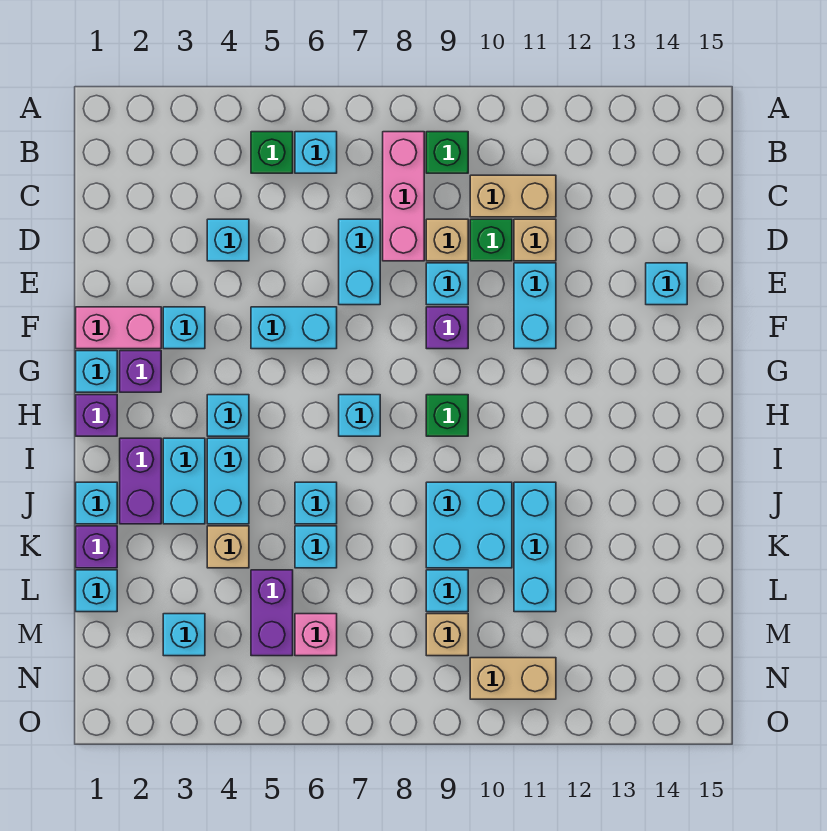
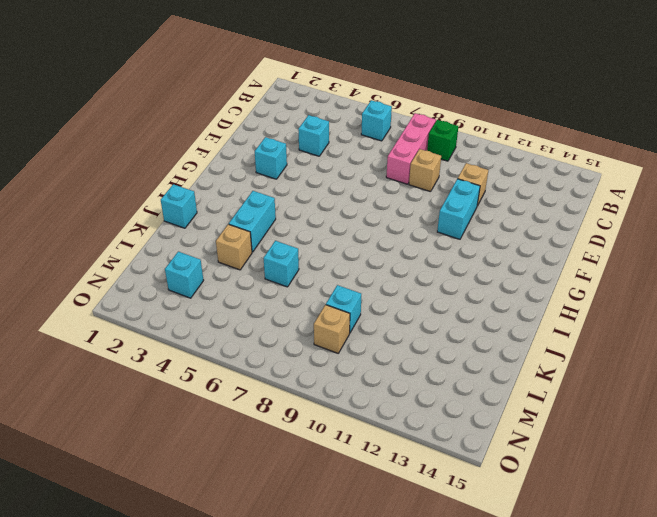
none -> green brick B5 level 1
none -> tan brick C10:C11 level 1
none -> cyan brick D7:E7 level 1
none -> green brick D10 level 1

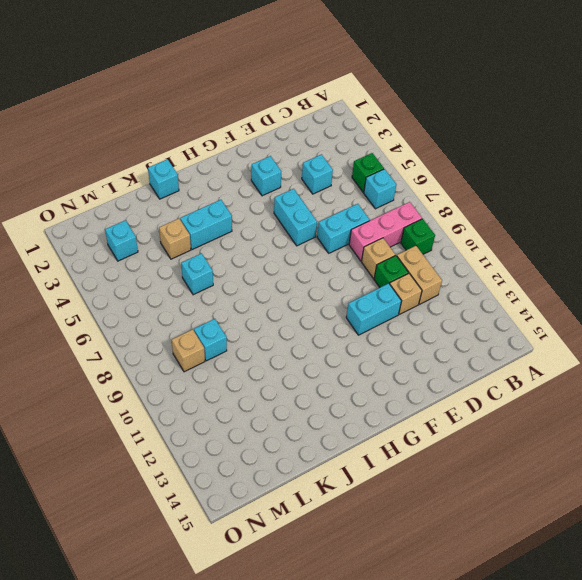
none -> cyan brick E9 level 1
none -> cyan brick E14 level 1
none -> pink brick F1:F2 level 1
none -> purple brick F9 level 1

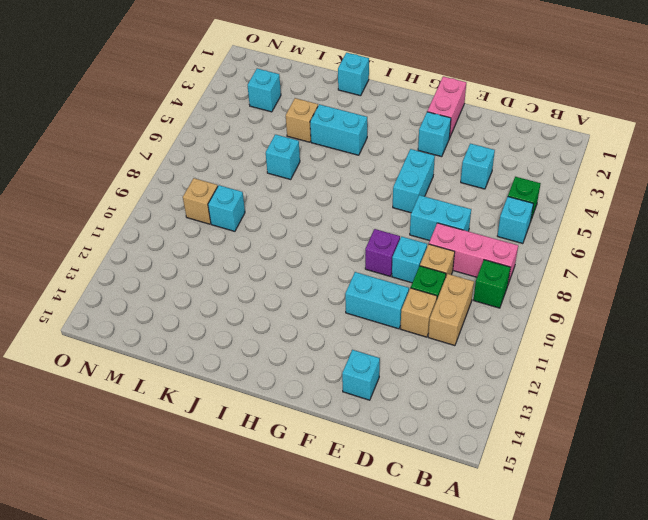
none -> cyan brick G1 level 1
none -> purple brick G2 level 1
none -> purple brick H1 level 1
none -> cyan brick H4 level 1

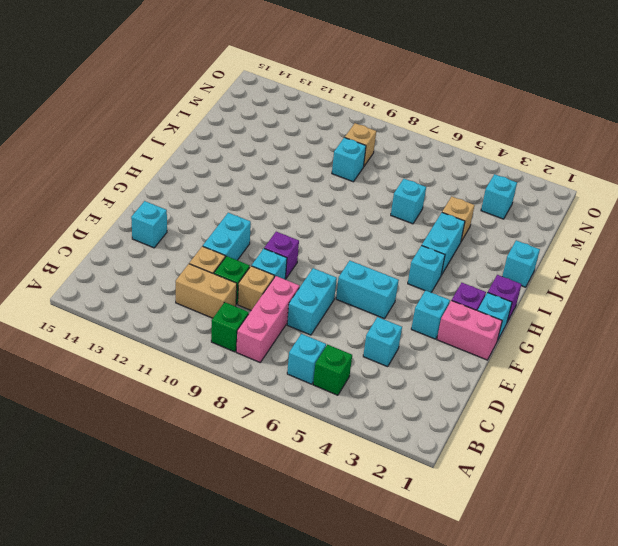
none -> cyan brick H7 level 1
none -> green brick H9 level 1
none -> purple brick I2:J2 level 1
none -> cyan brick I3:J3 level 1

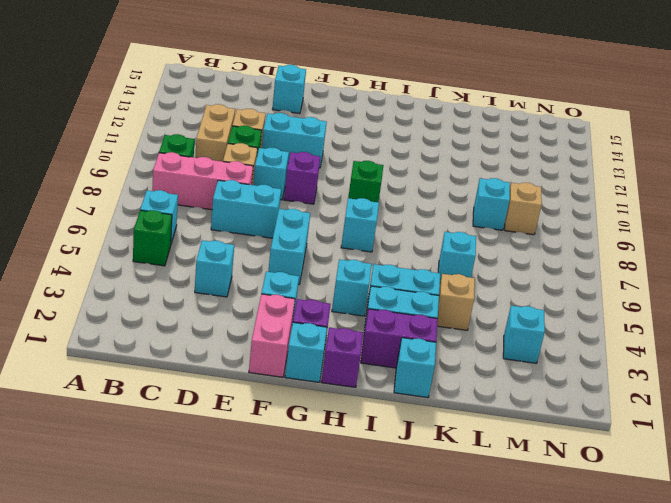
none -> cyan brick J6 level 1
none -> cyan brick J9:K10 level 1
none -> cyan brick J11:L11 level 1
none -> purple brick K1 level 1

